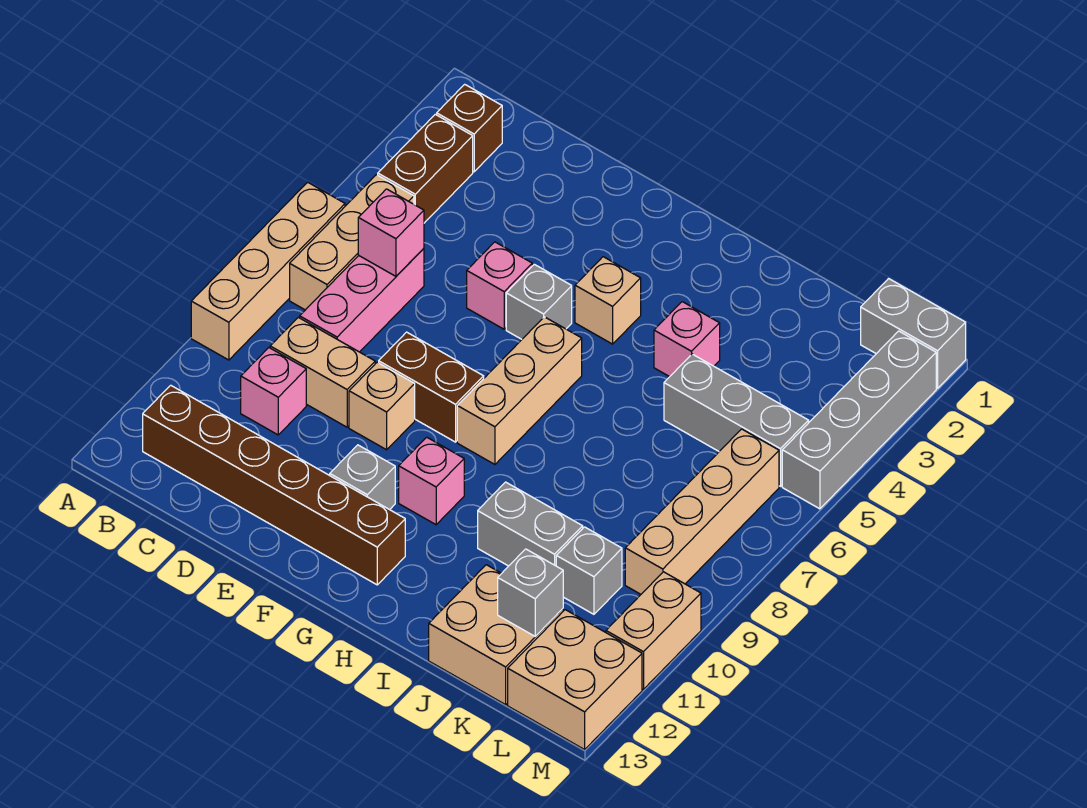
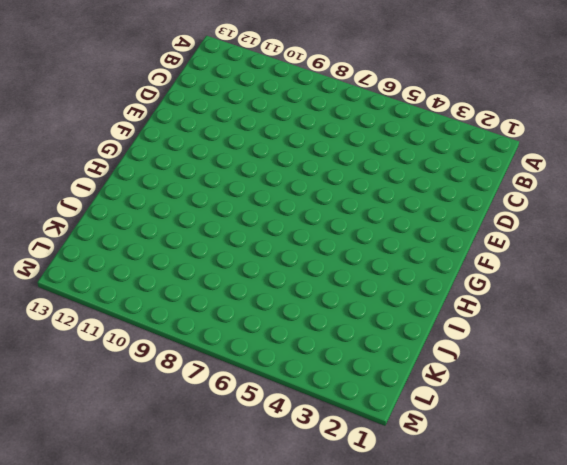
none -> tan brick A6:A9 level 1
none -> brown brick B2 level 1
none -> brown brick B3:B4 level 1

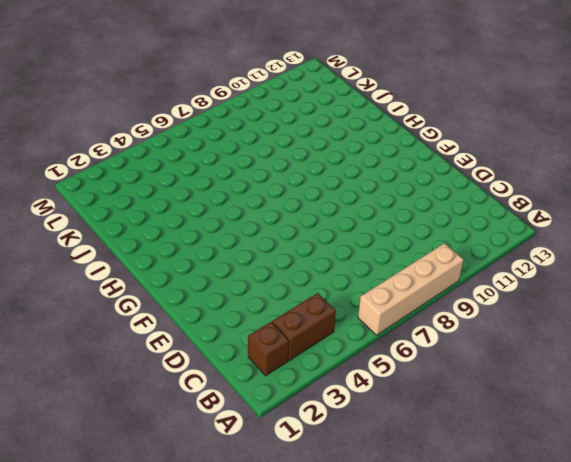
none -> tan brick B5:B7 level 1
none -> brown brick B12:G12 level 1
none -> pink brick C6:C8 level 1

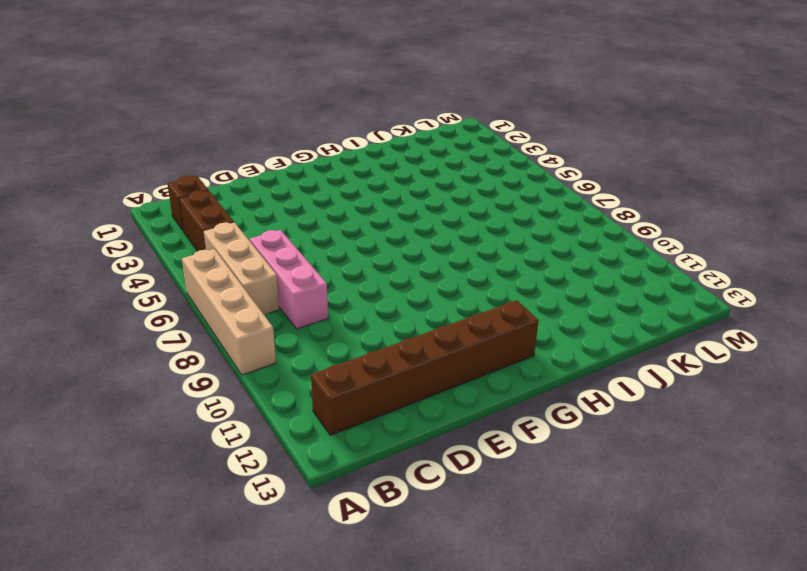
none -> tan brick C9:D9 level 1
none -> pink brick C10 level 1
none -> pink brick E5 level 1

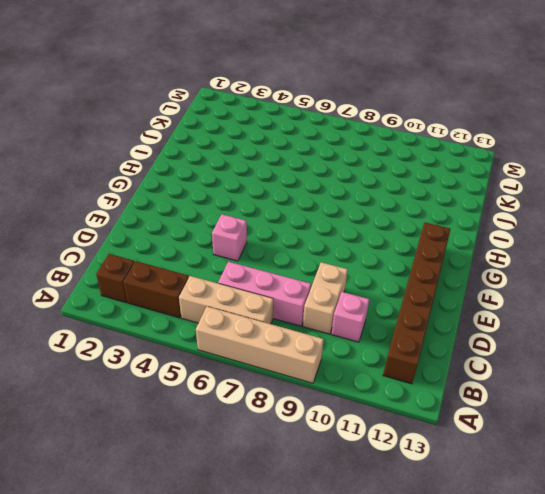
none -> brown brick E8:F8 level 1
none -> tan brick E9 level 1
none -> grey brick F5 level 1

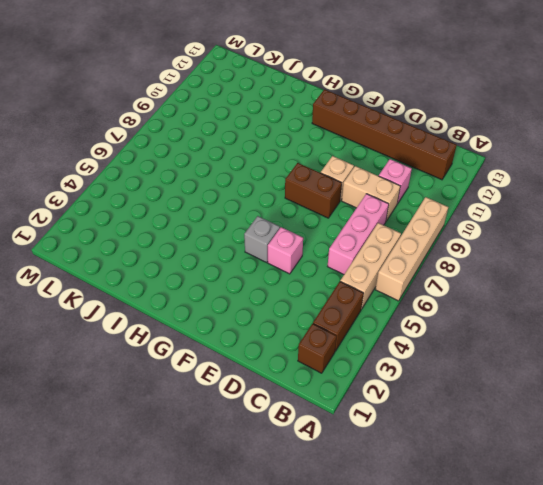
none -> grey brick F11 level 1
none -> tan brick G4 level 1
none -> tan brick G6:G8 level 1

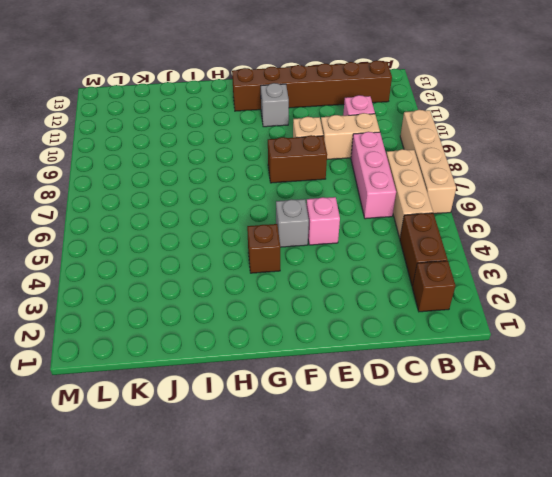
brown brick G4 level 1 -> tan brick G4 level 1
none -> tan brick G6:G8 level 1
none -> pink brick G10 level 1
none -> pink brick I4 level 1

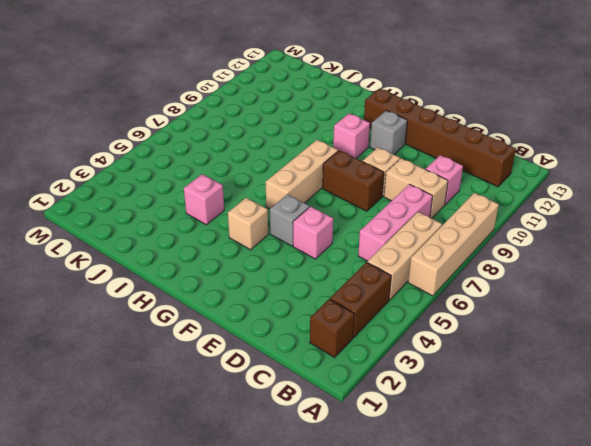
none -> grey brick I10:J10 level 1
none -> grey brick J5:L5 level 1
none -> tan brick J12:K13 level 1

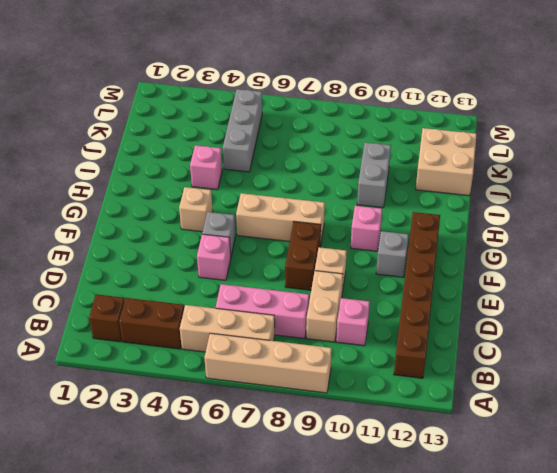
none -> grey brick K10 level 1
none -> grey brick L1:M1 level 1
none -> tan brick L6:L9 level 1

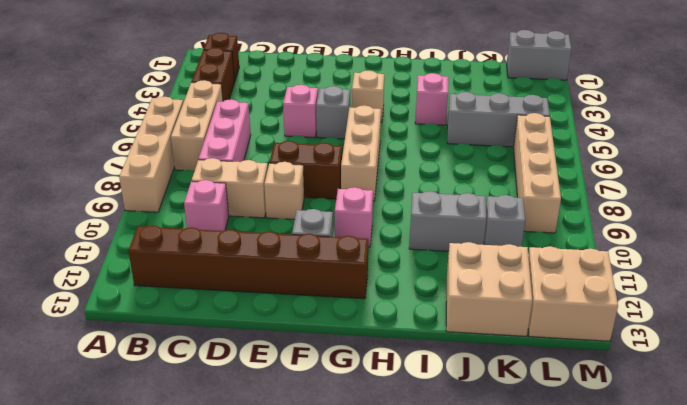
none -> grey brick M2:M5 level 1
none -> tan brick M10:M11 level 1
none -> pink brick C6 level 2

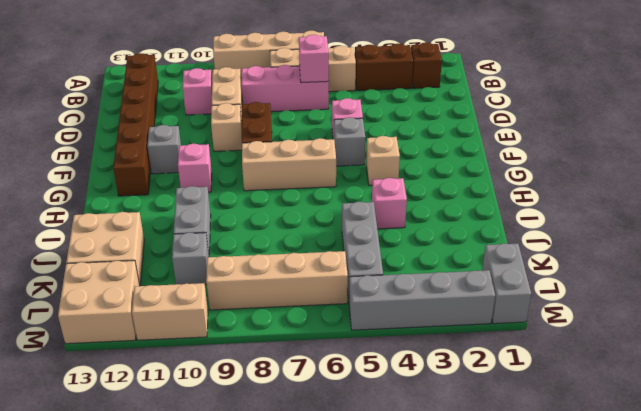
none -> grey brick K12 level 2

